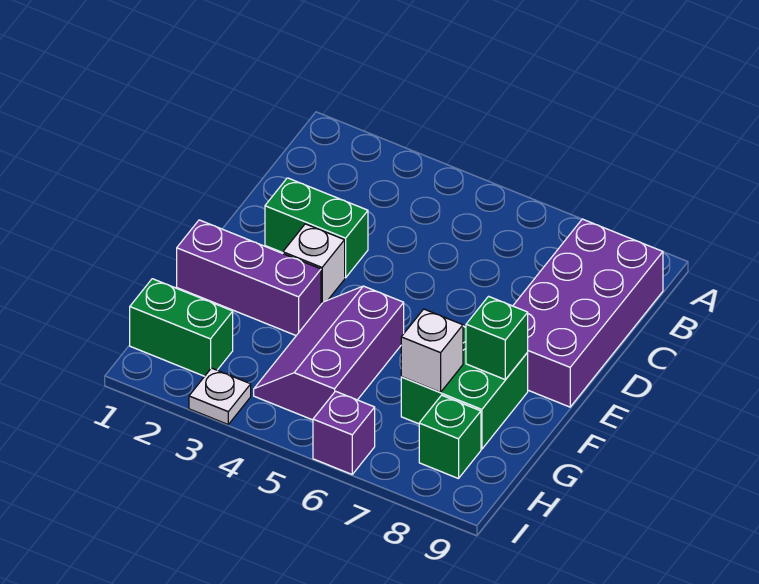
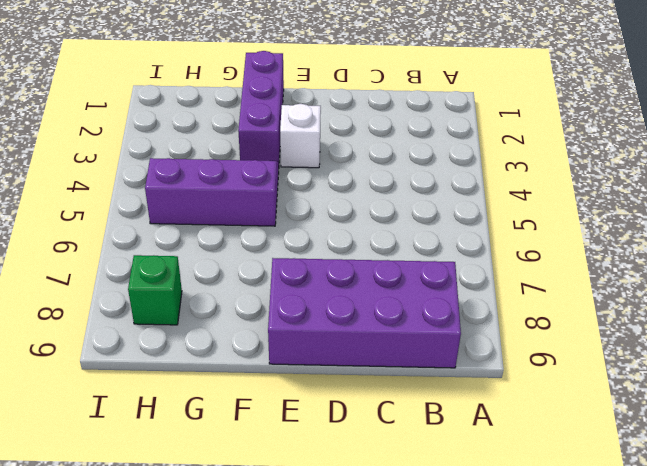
none -> green brick D2:D3 level 1
none -> green brick F7:G8 level 1
none -> green brick H1:H2 level 1

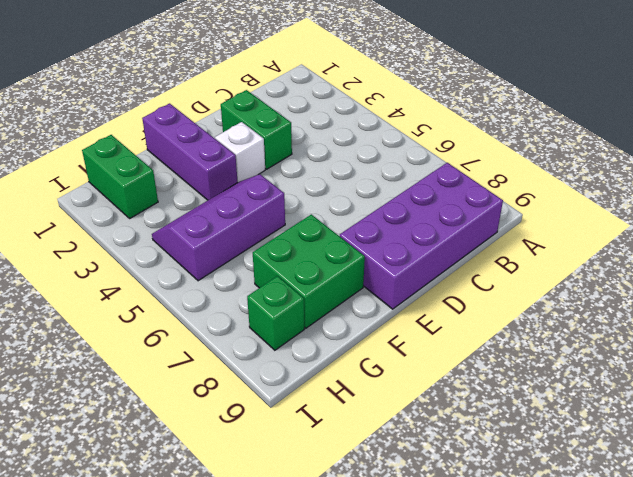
none -> white plate I3 level 1
none -> purple brick I6 level 1
none -> green brick F8 level 2

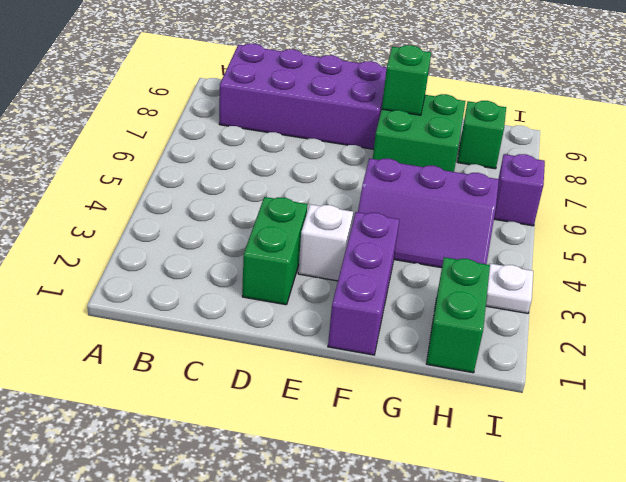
none -> white brick G7 level 2

